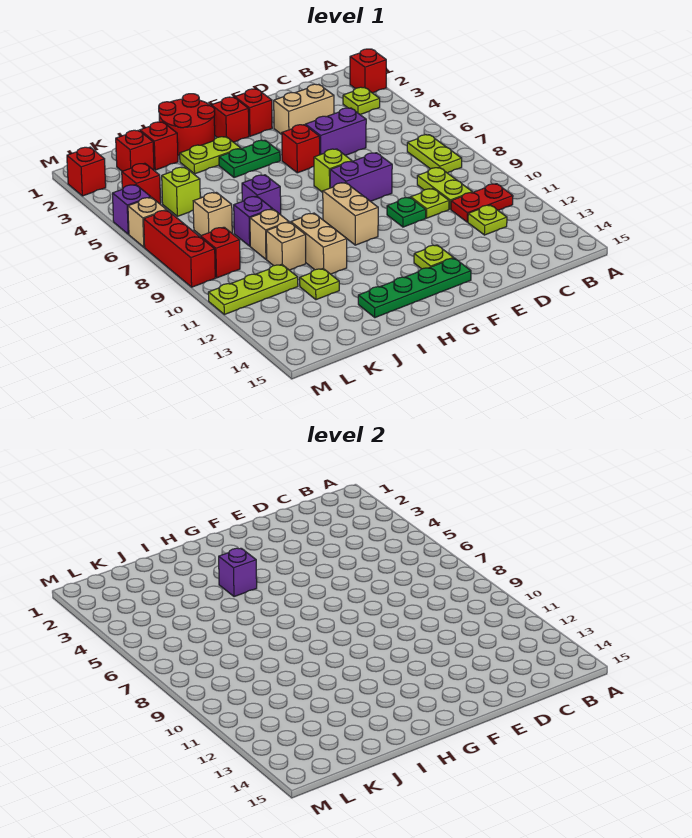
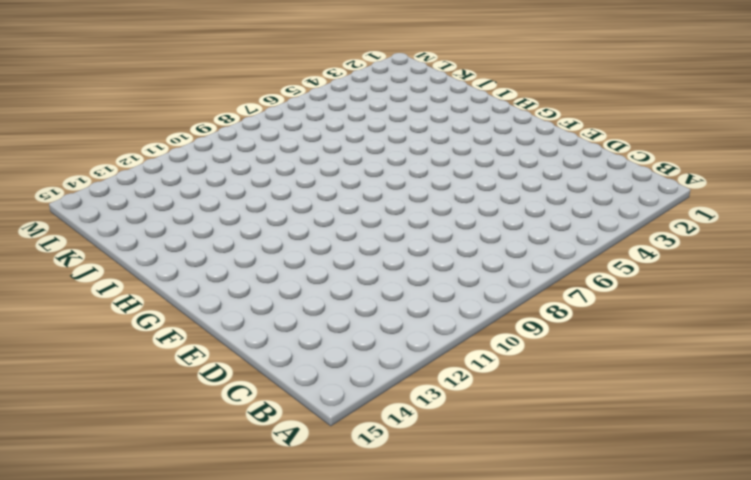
none -> red brick A2 level 1
none -> lime plate B3 level 1
none -> lime plate B7:B8 level 1
none -> red plate B11:C11 level 1

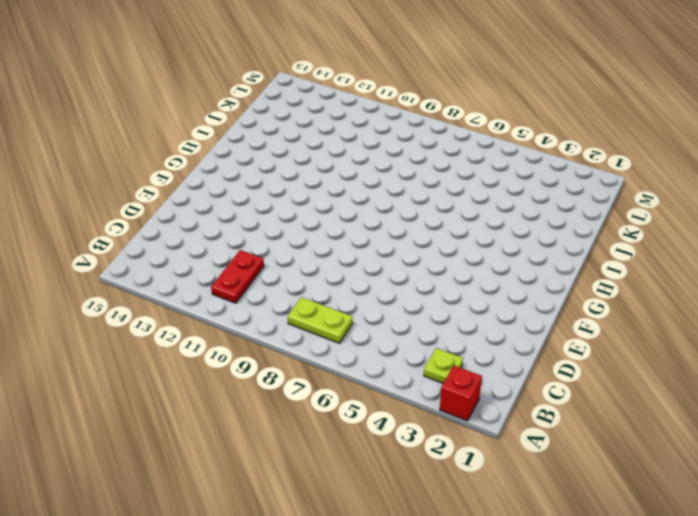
none -> lime plate C9:C10 level 1
none -> lime plate C12 level 1
none -> tan brick D3:E3 level 1
none -> purple brick D5:E5 level 1

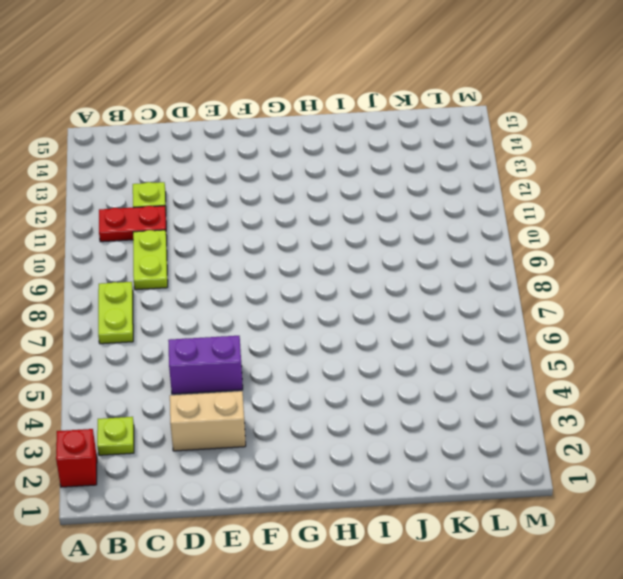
none -> lime plate D10 level 1
none -> purple brick E8:F8 level 1
none -> green plate E10 level 1
none -> red brick F2 level 1

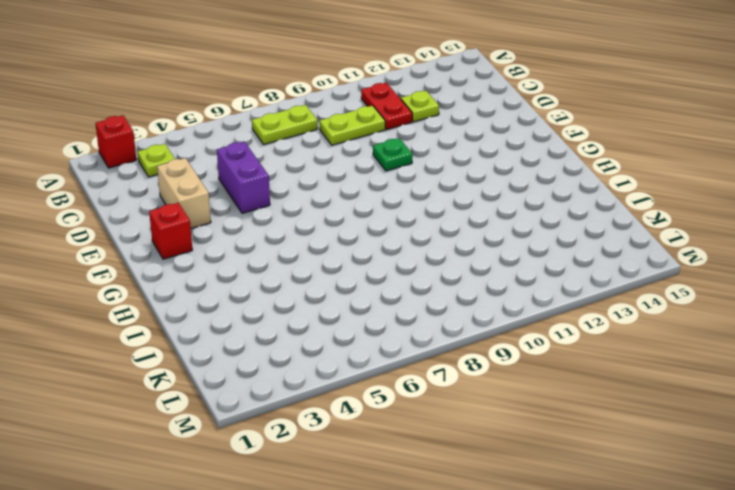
none -> lime plate D10 level 1
none -> purple brick E8:F8 level 1
none -> red brick F5 level 1
none -> lime brick F7 level 1

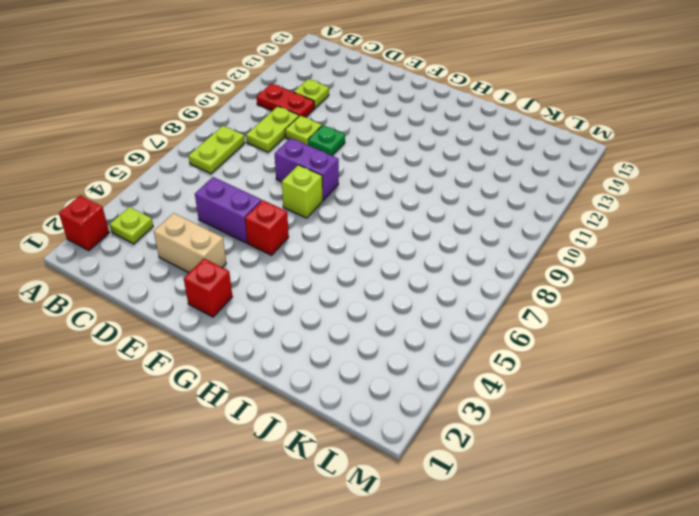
none -> lime plate F13 level 1
none -> green plate F14:I14 level 1
none -> red brick G2 level 1
none -> green plate G4:H4 level 1

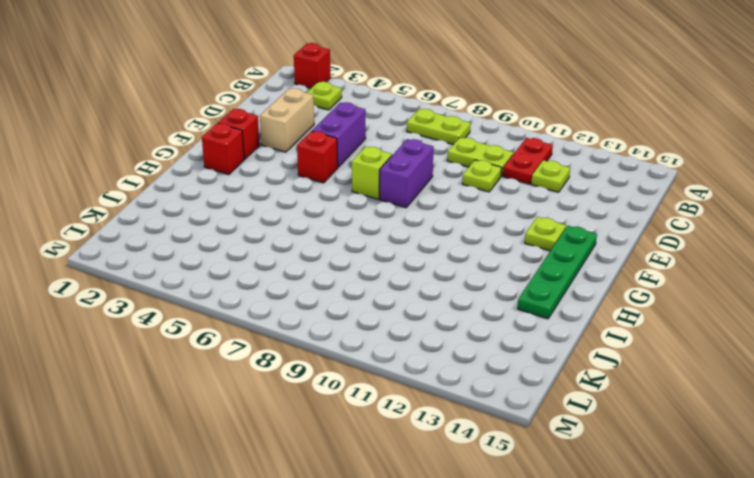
none -> green plate E10 level 1
none -> green plate G4:H4 level 1
none -> tan brick G9:G10 level 1
none -> red round brick H1:I2 level 1

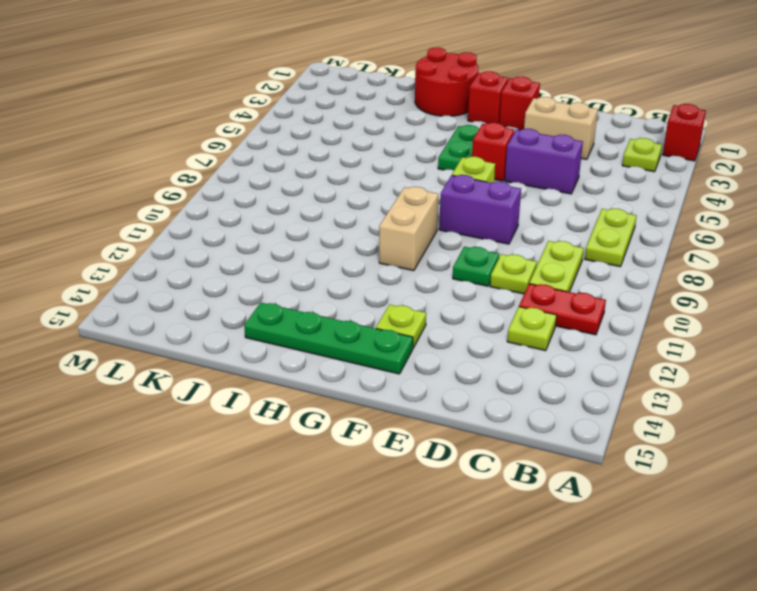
green plate G4:G5 level 1 -> green plate G4:H4 level 1
none -> lime plate H3:I3 level 1
none -> purple brick I7 level 1
none -> tan brick I10:I11 level 1
none -> red brick J2 level 1

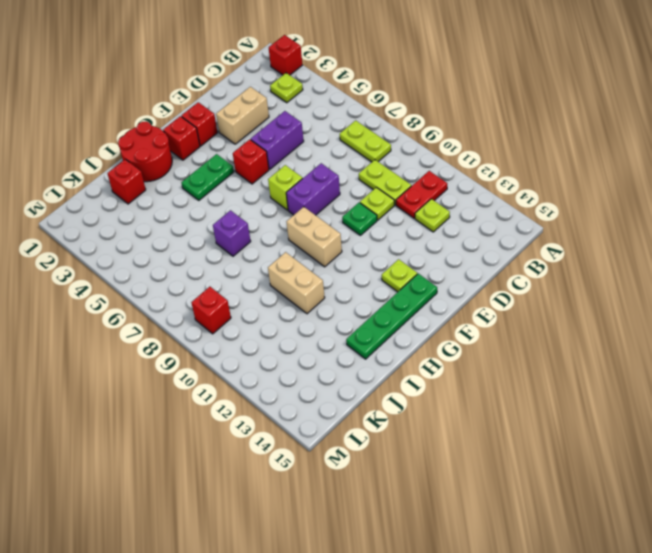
none -> lime plate H3:I3 level 1
none -> purple brick J8 level 1
none -> tan brick J9 level 1
none -> tan brick J10 level 1

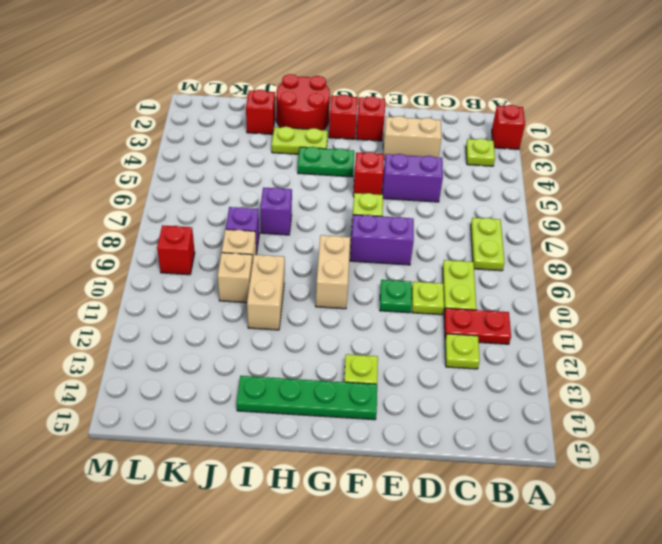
none -> lime plate J12 level 1
none -> red brick K2 level 1
none -> lime brick K5 level 1
none -> tan brick K7 level 1

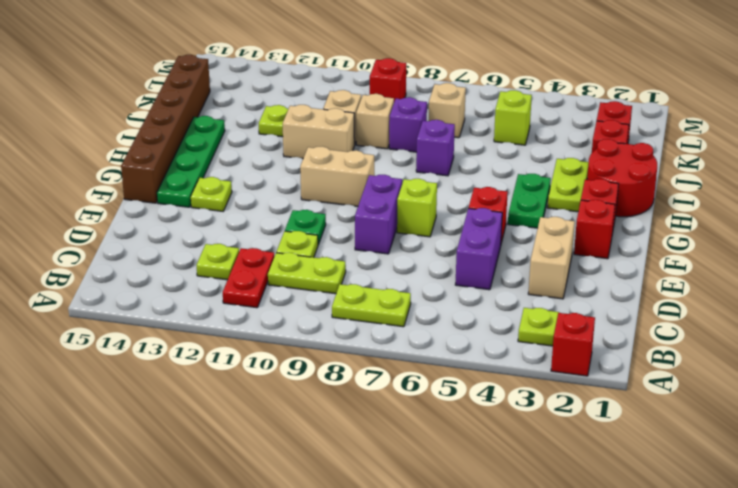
brown brick F15:K15 level 1 -> none
none -> lime plate K11:M11 level 1
none -> red brick L4 level 1
none -> red brick M2 level 1
none -> purple brick M5 level 1

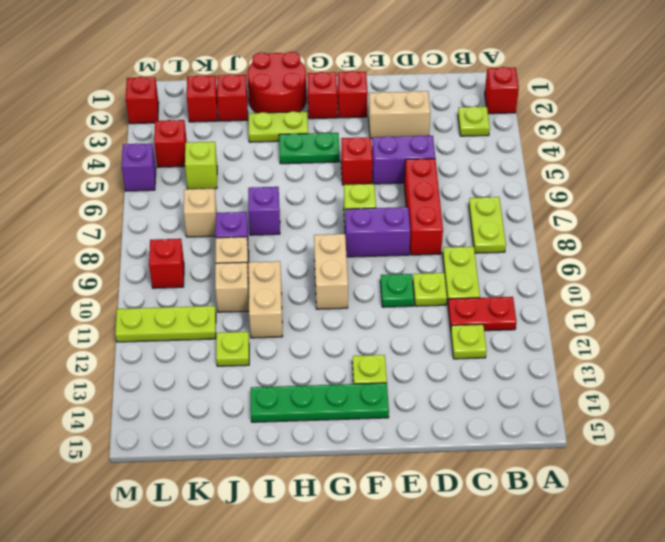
red brick D6:D8 level 1 -> red brick M7:M9 level 1
none -> tan brick M6 level 1
none -> purple brick H4 level 2

